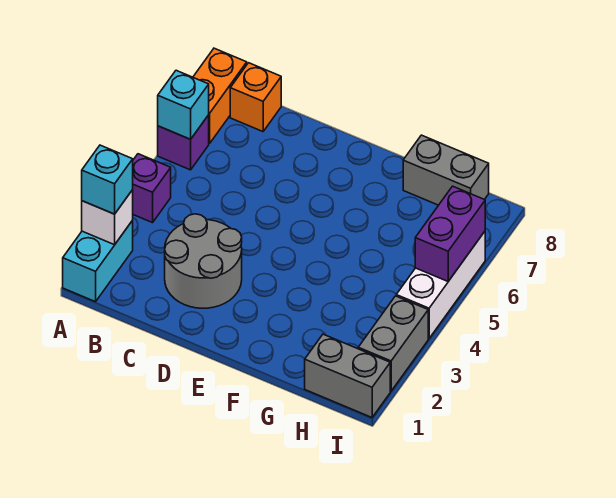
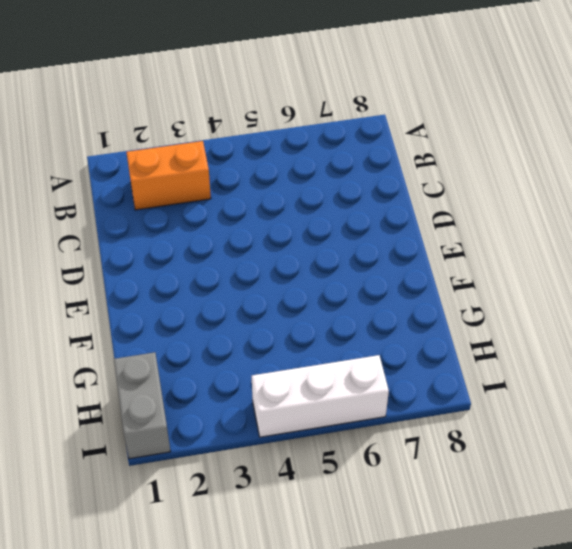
orange brick B2:B3 level 1 -> orange brick A7:A8 level 1
none -> cyan brick A1:A2 level 1
none -> purple brick A4 level 1
none -> purple brick A6 level 1

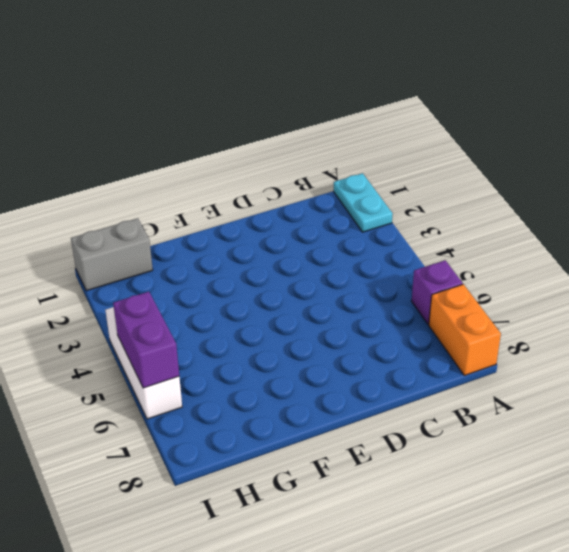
cyan plate A1:A2 level 1 -> cyan brick A1:A2 level 1
none -> purple brick A4 level 1
none -> orange brick B8 level 1
none -> grey round brick C2:D3 level 1

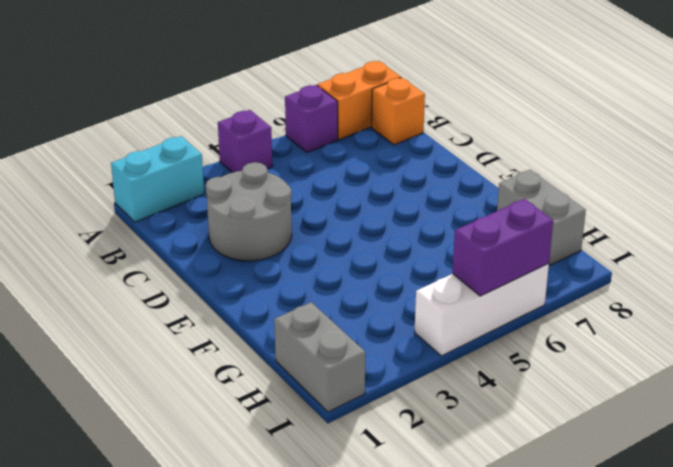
none -> grey brick I2:I3 level 1
none -> white brick A2 level 2
none -> cyan brick A6 level 2

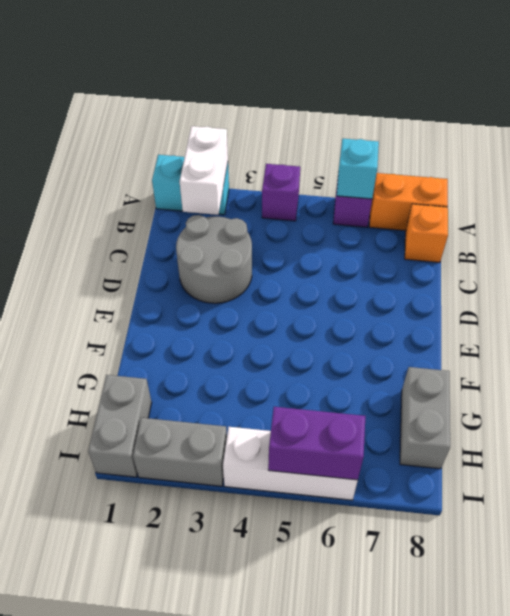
white brick A2:B2 level 2 -> white brick A2 level 2
none -> cyan brick A2 level 3

